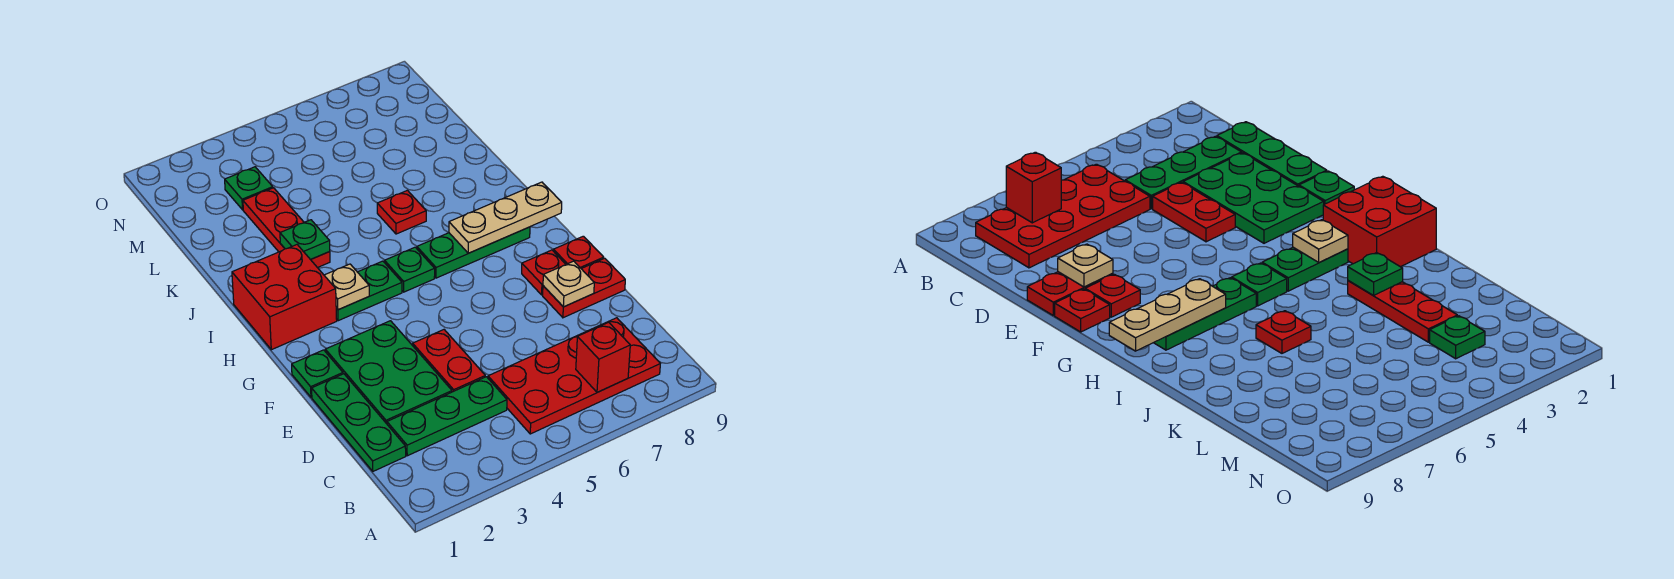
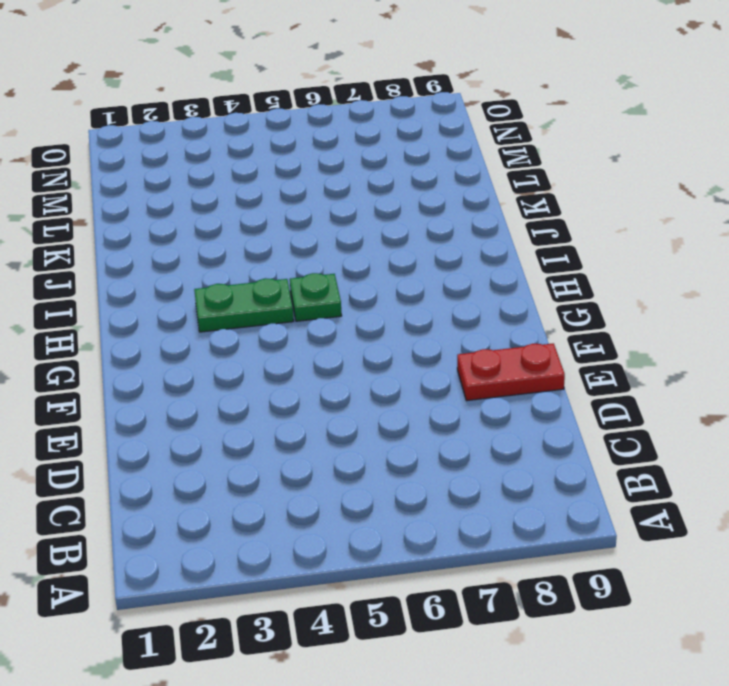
none -> red plate B5:C8 level 1
none -> green plate C1:E1 level 1
none -> green plate C2:C4 level 1

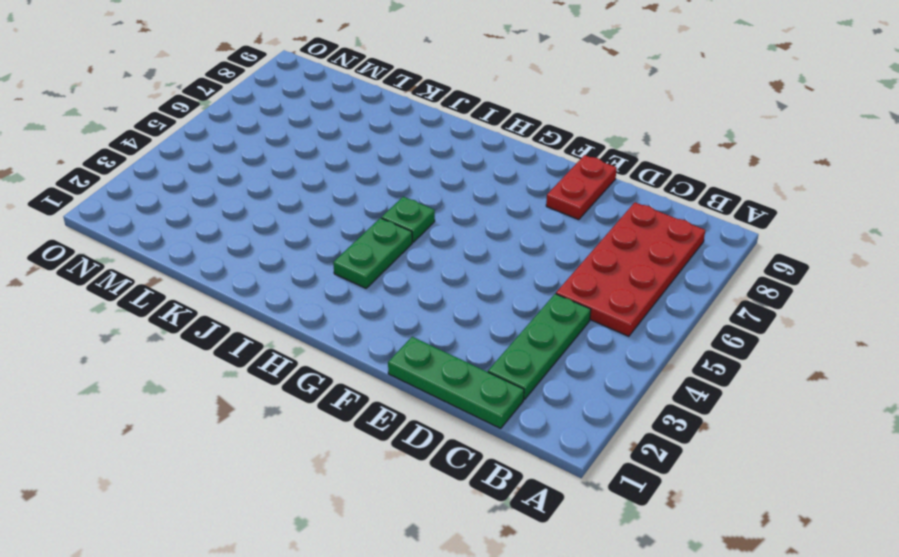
none -> green plate D2:F3 level 1
none -> red plate D4:E4 level 1
none -> green plate F1 level 1

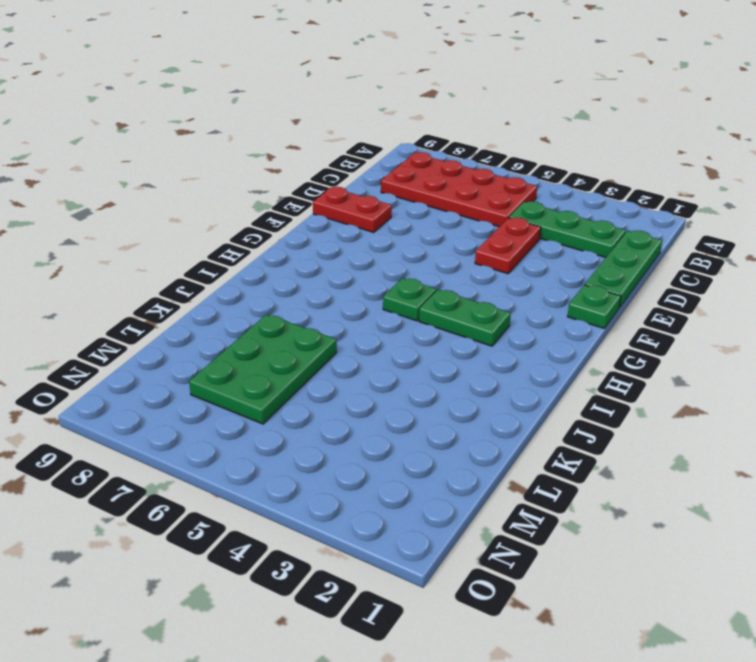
green plate K6:M7 level 1 -> green plate D2:F3 level 1
none -> red plate F8 level 1
none -> red plate F9 level 1
none -> red brick H1:I2 level 1

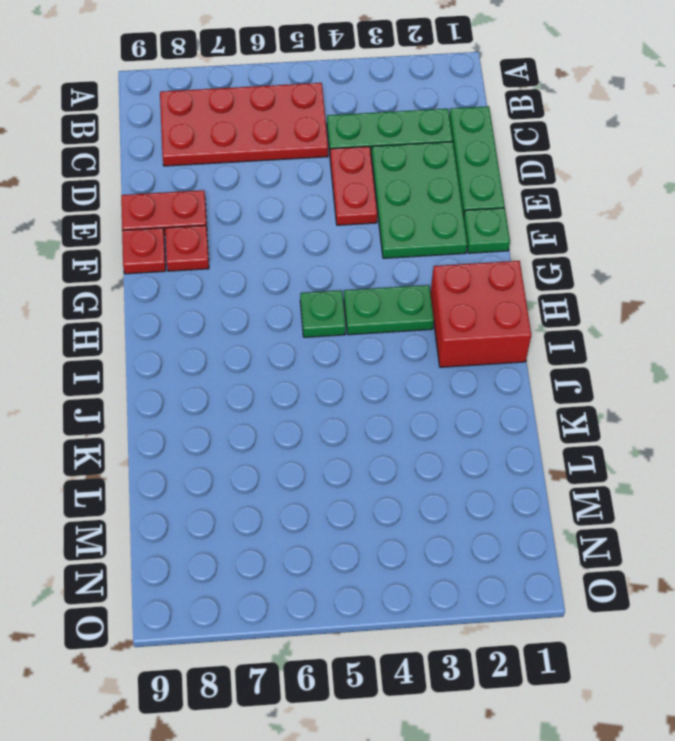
none -> green plate H6:H8 level 1
none -> red plate J3:L3 level 1
none -> red plate J6 level 1

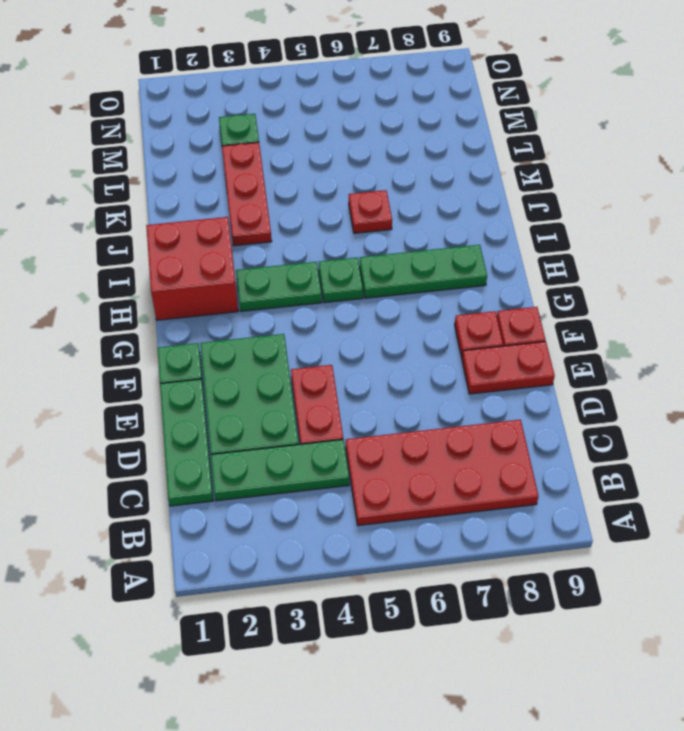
none -> red brick B7 level 2
none -> tan plate E8 level 2
none -> tan plate H3 level 2

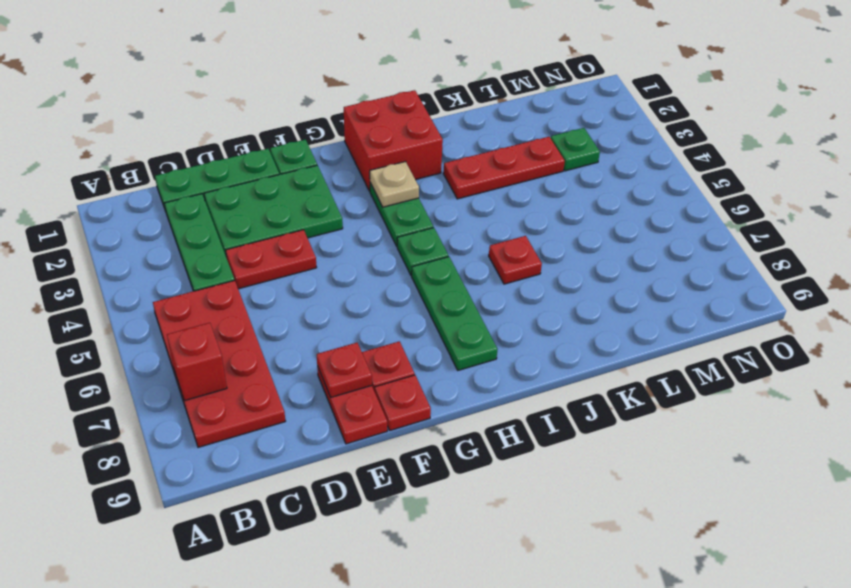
red plate E8 level 2 -> tan plate E8 level 2
none -> tan plate H7:H9 level 2
none -> green plate J3 level 2

